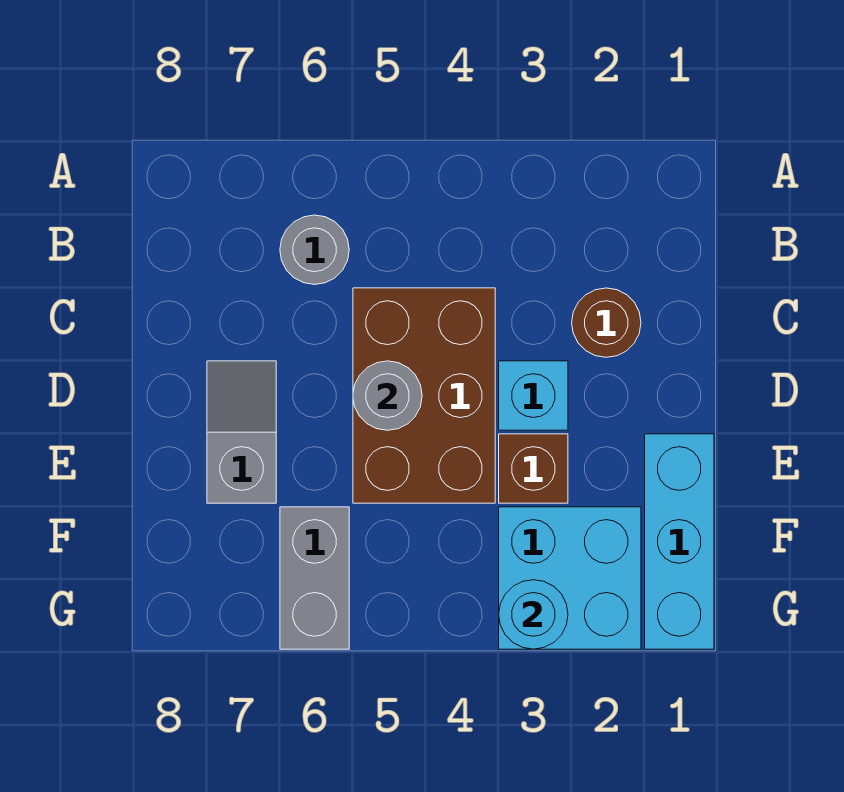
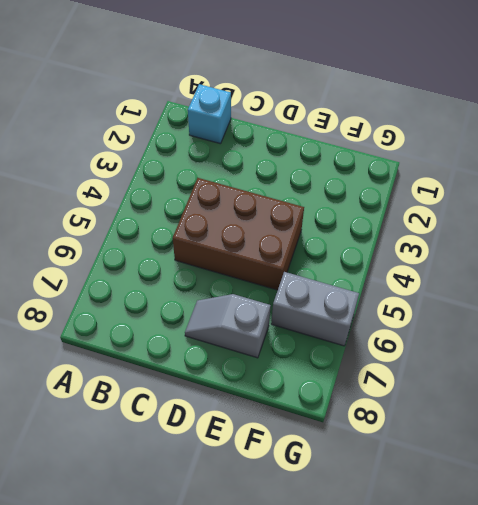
cyan brick B1 level 1 -> cyan brick D3 level 1
none -> grey round brick B6 level 1
none -> brown round brick C2 level 1

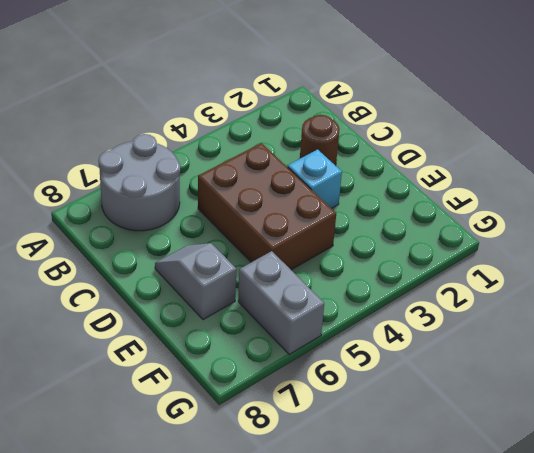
grey round brick A6:B7 level 1 -> grey round brick B6 level 1
none -> cyan brick E1:G1 level 1
none -> brown brick E3 level 1

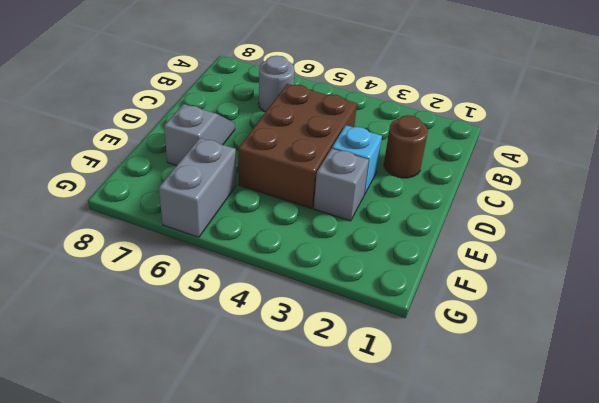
grey brick E3 level 1 -> brown brick E3 level 1
none -> cyan brick E1:G1 level 1
none -> cyan brick F2:G3 level 1

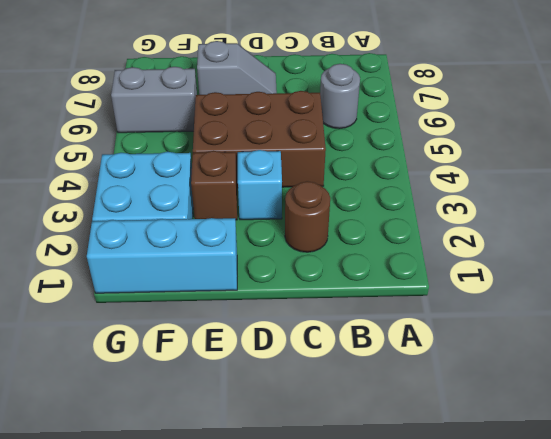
none -> grey round brick D5 level 2
none -> cyan round brick G3 level 2

